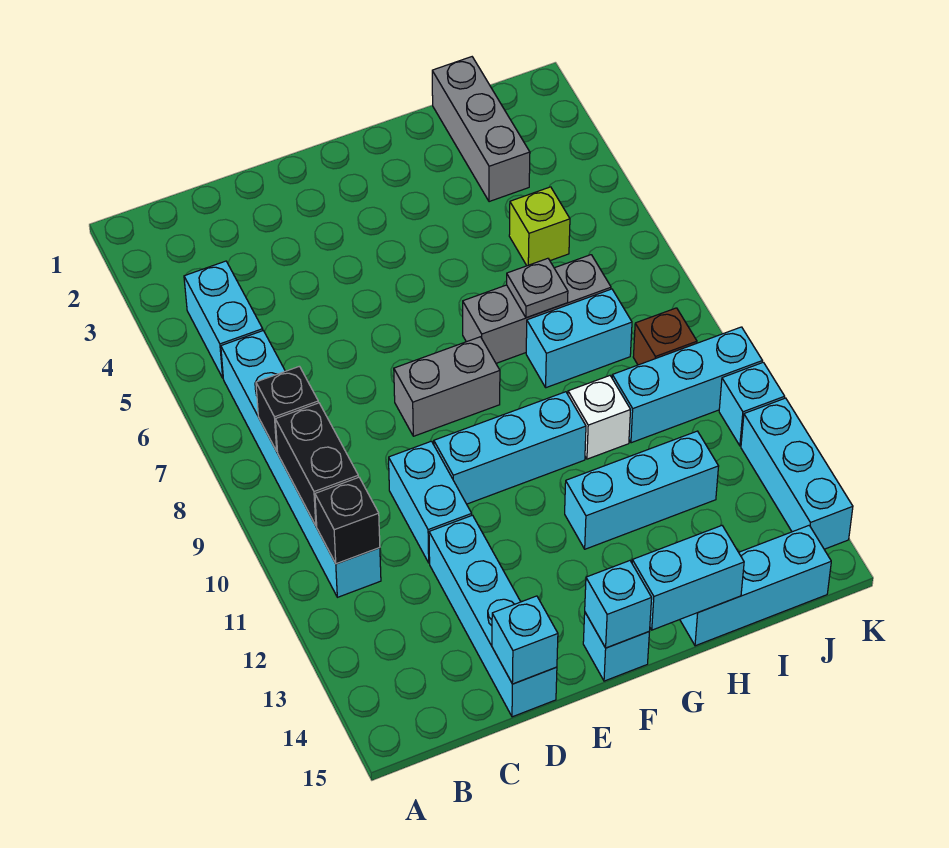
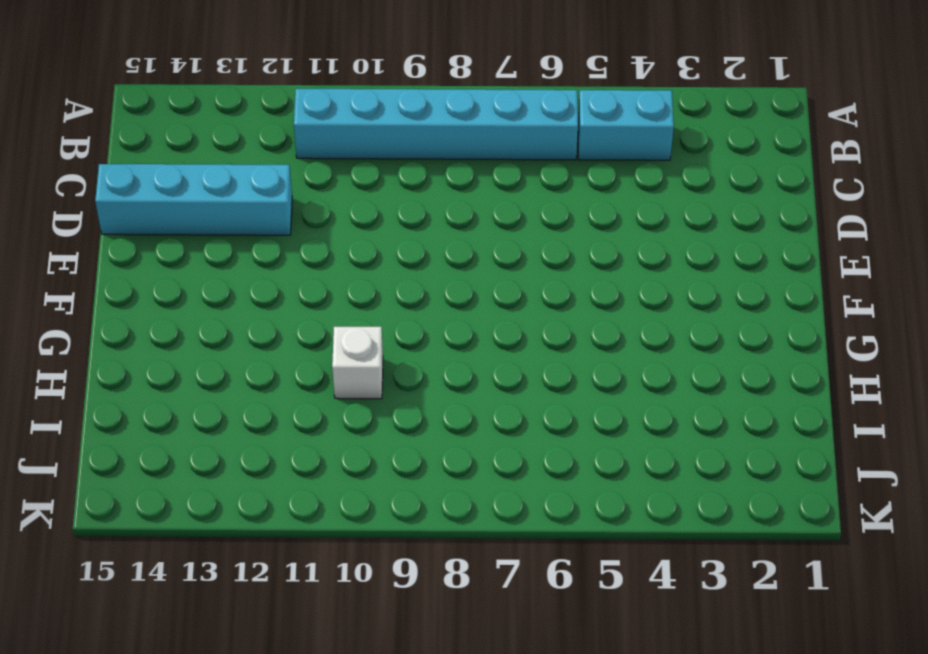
none -> cyan brick D10:D11 level 1
none -> grey brick E8:F8 level 1
none -> cyan brick E10:G10 level 1

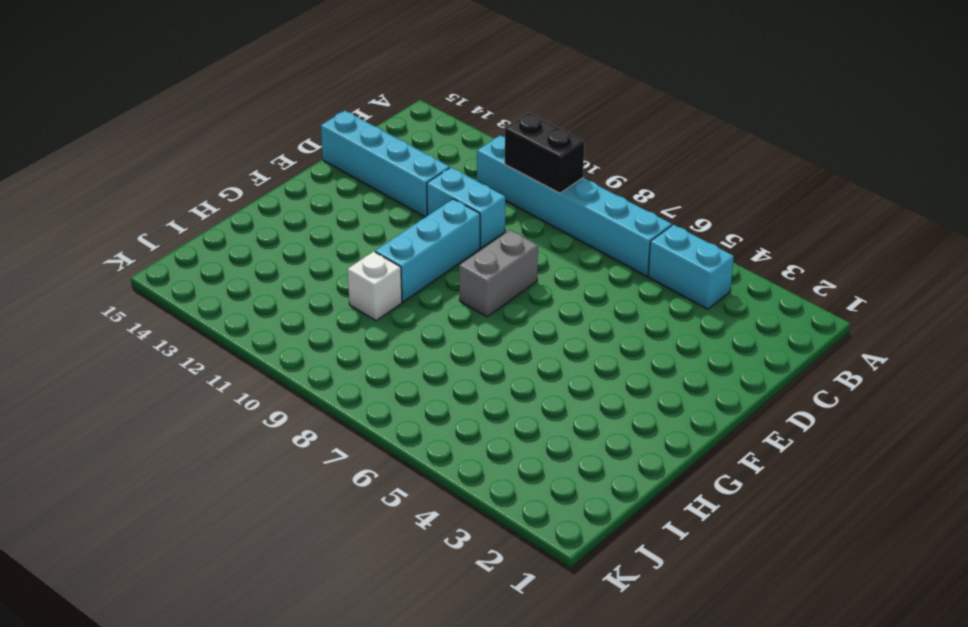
none -> cyan brick F15 level 1
none -> grey brick G7:I7 level 1
none -> cyan brick G12:I12 level 1

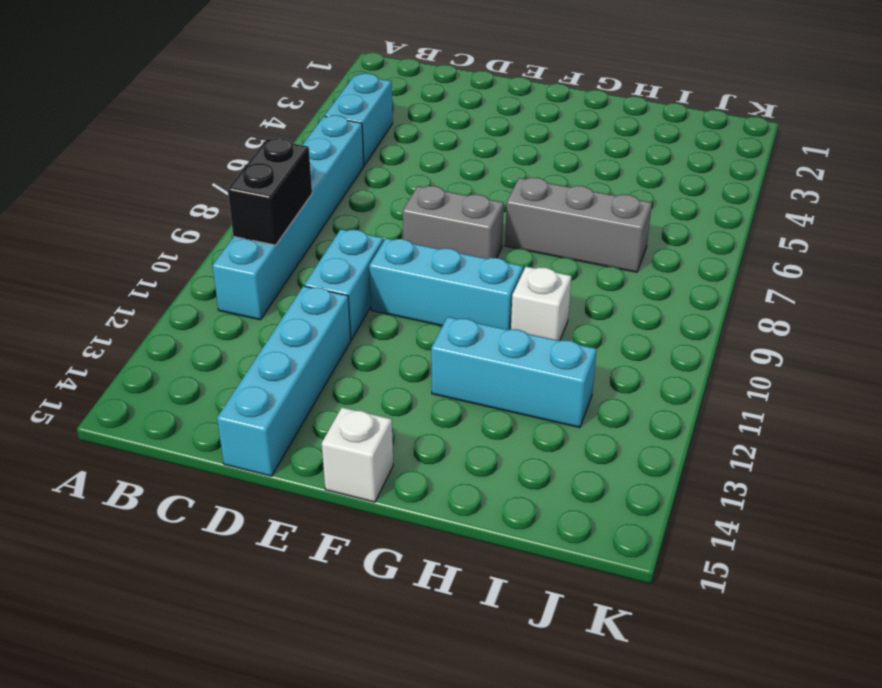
white brick F15 level 1 -> cyan brick F15 level 1
none -> cyan brick H8:I8 level 1
none -> cyan brick H15:J15 level 1
none -> grey brick I1:I3 level 1

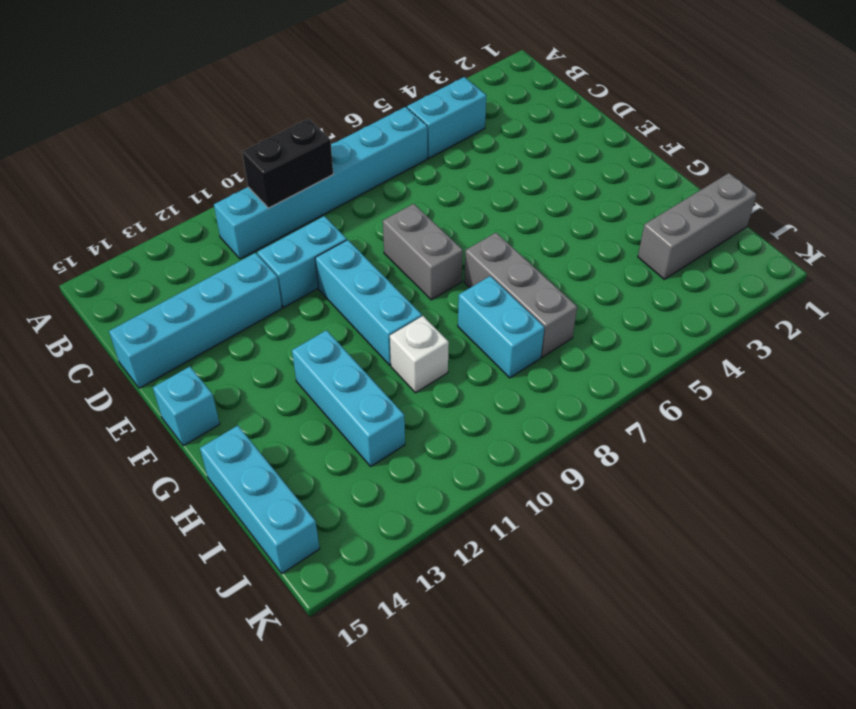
none -> lime brick I5 level 1
none -> cyan brick I10:K10 level 1
none -> brown brick J9 level 1

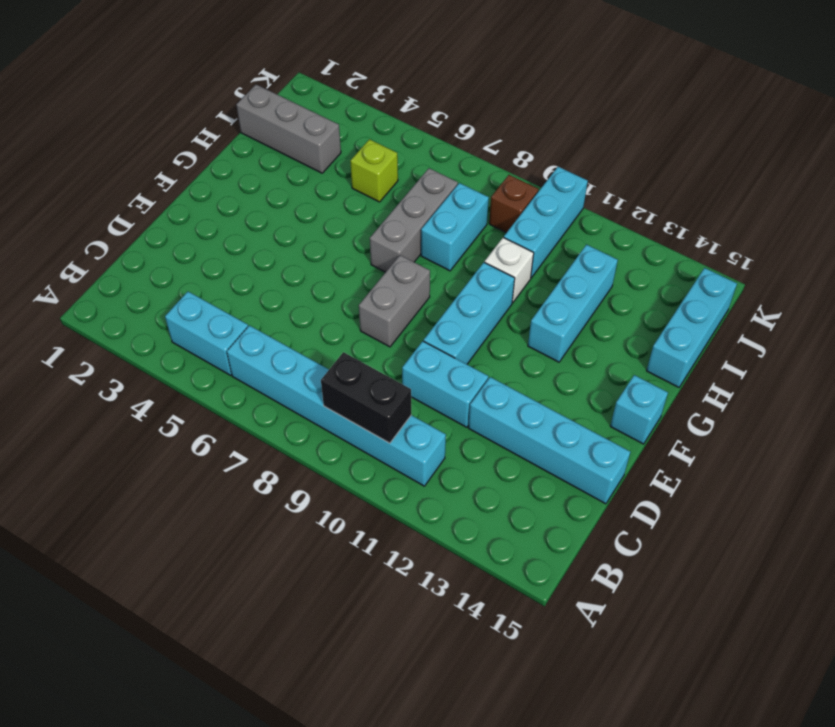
none -> cyan brick K11 level 1
none -> cyan brick K12:K14 level 1
none -> black brick B8 level 2

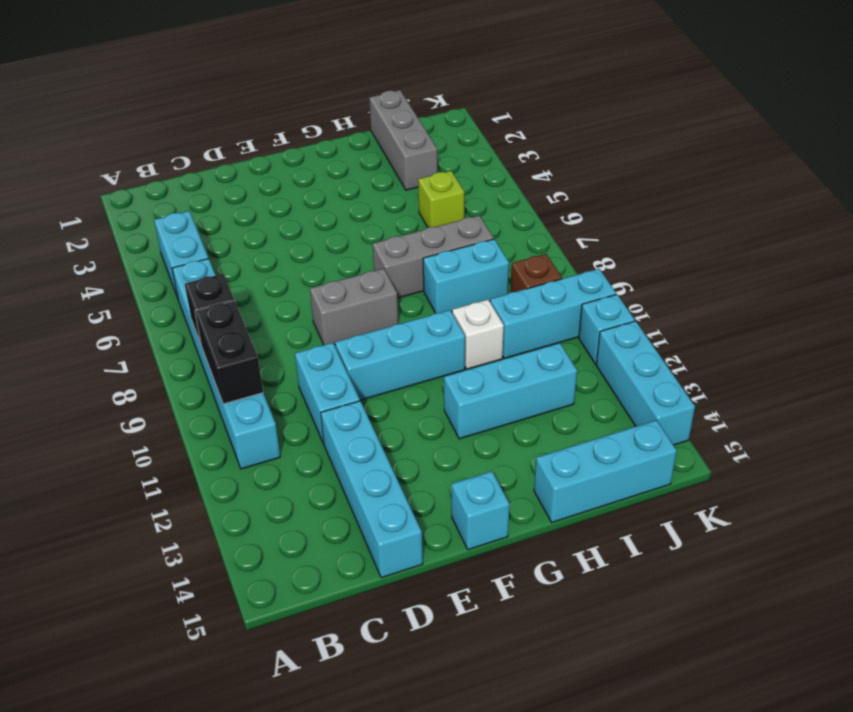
none -> black brick B11 level 2
none -> cyan brick D15 level 2
none -> cyan brick F15 level 2

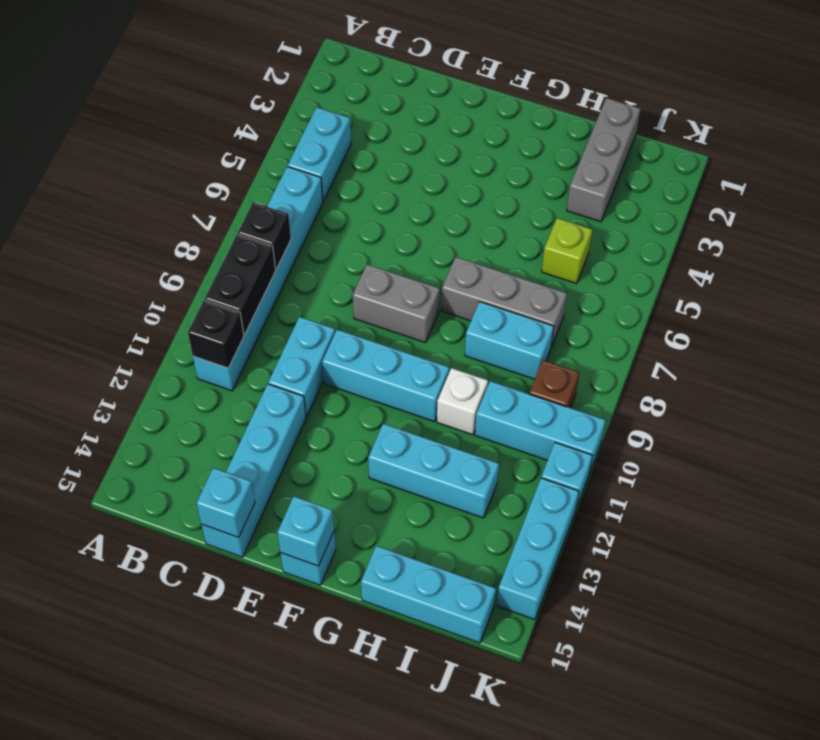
none -> cyan brick G15:H15 level 2
none -> grey plate H7 level 2

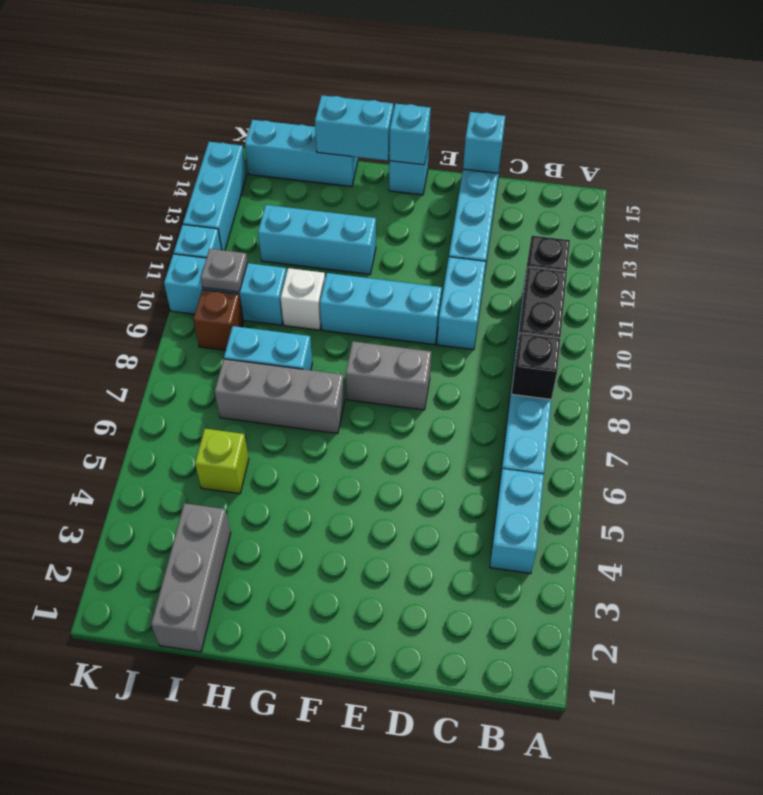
grey plate J10 level 2 -> grey plate H7 level 2

